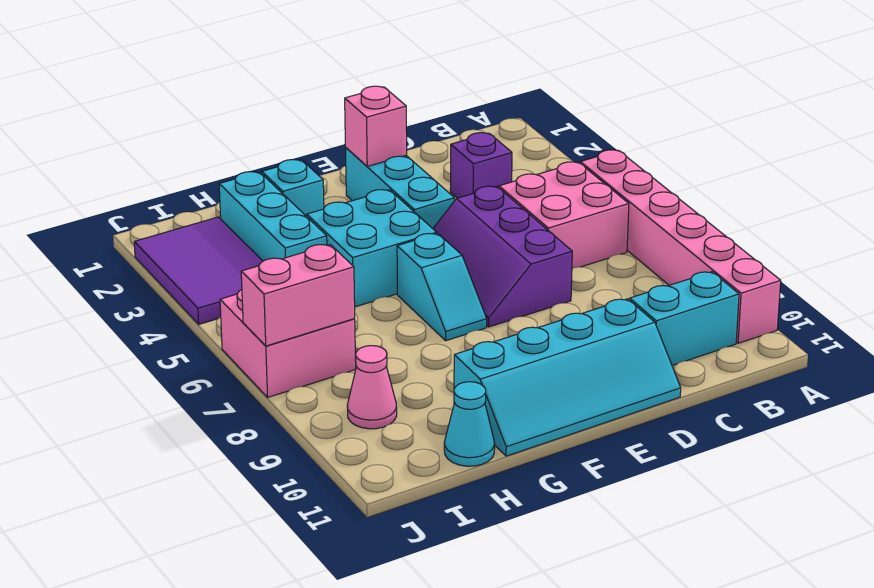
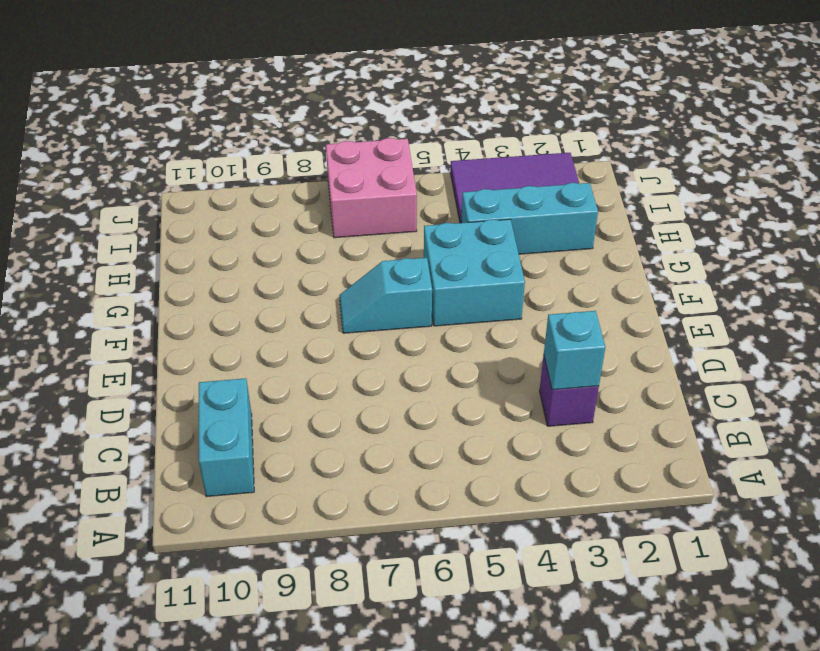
cyan brick C3 level 2 -> cyan brick G2 level 1
none -> pink brick A5:A10 level 1
none -> pink brick B5:C6 level 1
none -> purple slope D5:E7 level 1 top D

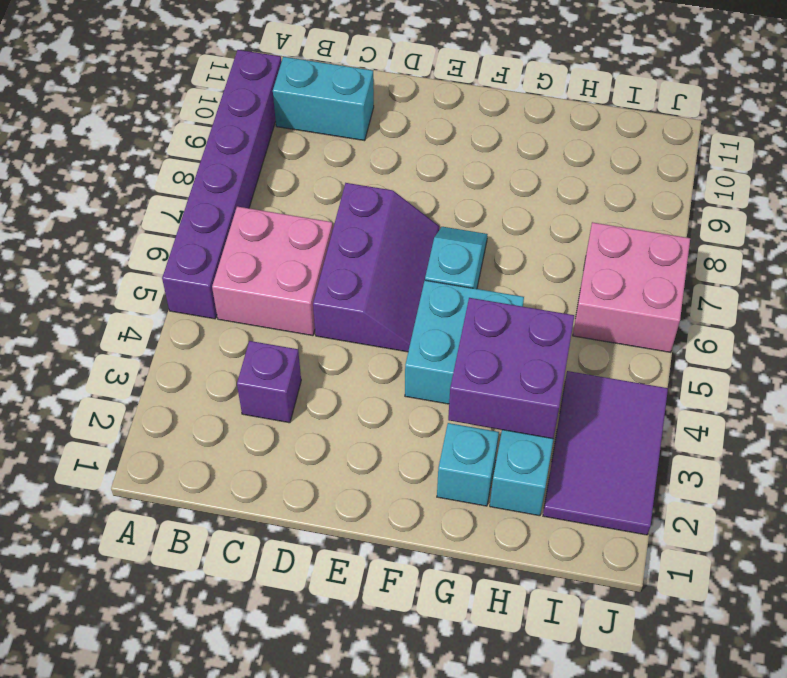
purple brick A5:A10 level 1 -> pink brick A5:A10 level 1
purple brick G3:H4 level 2 -> none
none -> cyan slope D10:G11 level 1 top 10
none -> cyan brick E2:E4 level 1
none -> cyan cone H11 level 1

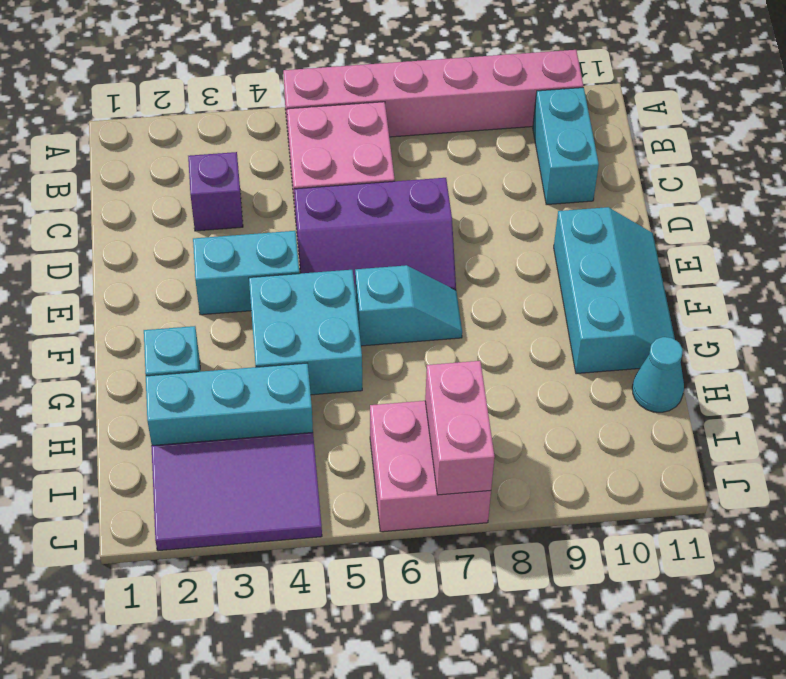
cyan brick E3:E4 level 1 -> cyan brick E2:E4 level 1
cyan slope E10:G11 level 1 top 10 -> cyan slope D10:G11 level 1 top 10
none -> pink cone I9 level 1
none -> pink brick E2 level 2

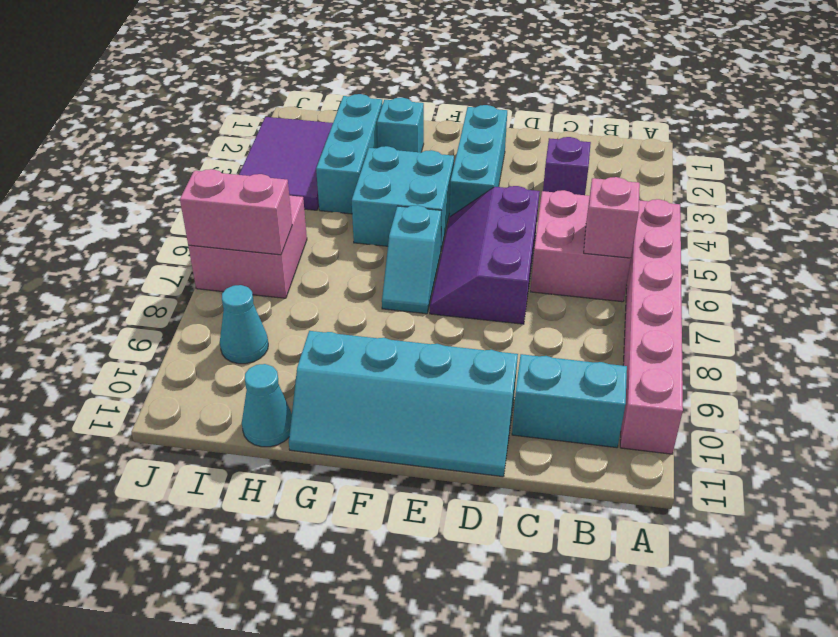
pink brick B6 level 2 -> pink brick E2 level 2
cyan cone I9 level 1 -> pink cone I9 level 1

